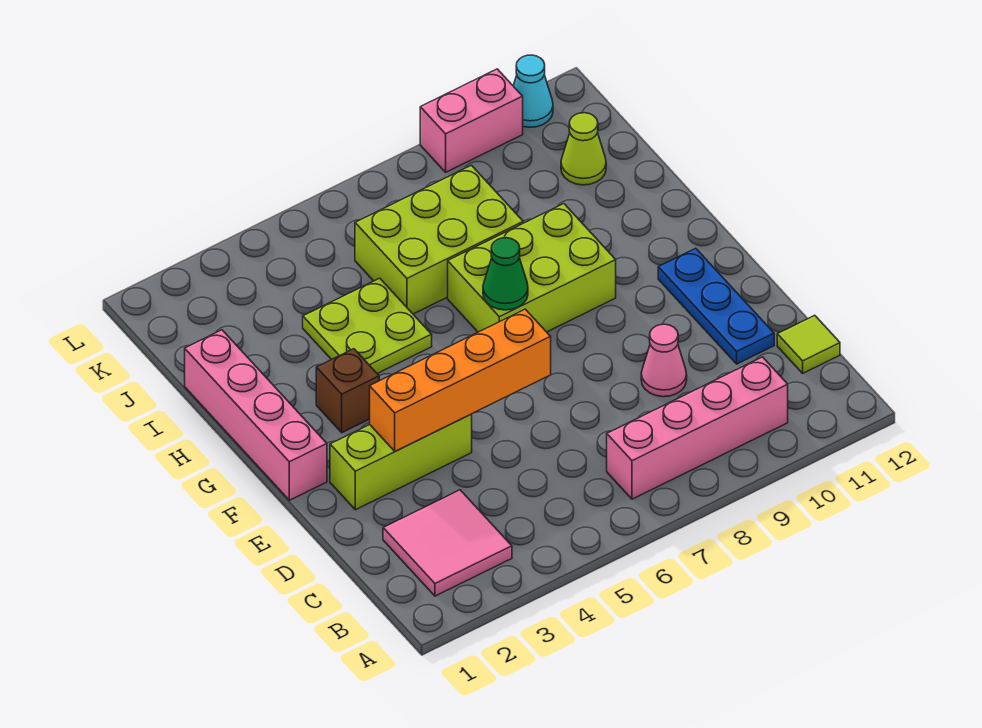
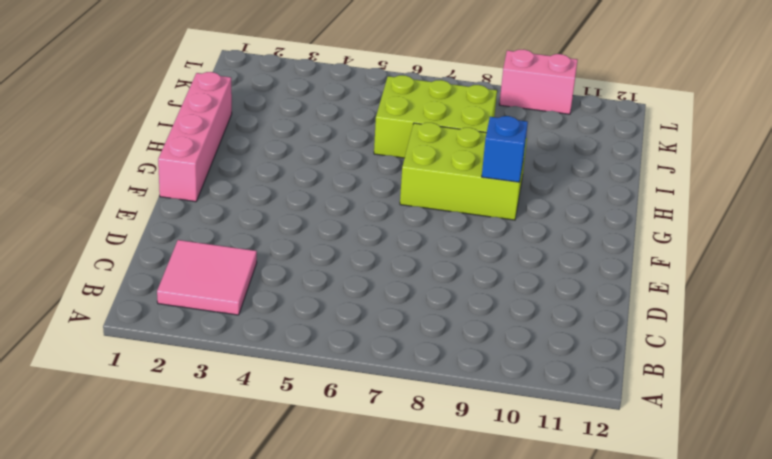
blue brick G9 level 2 -> none
none -> pink brick B7:B10 level 1
none -> lime tile C12 level 1
none -> pink cone D9 level 1

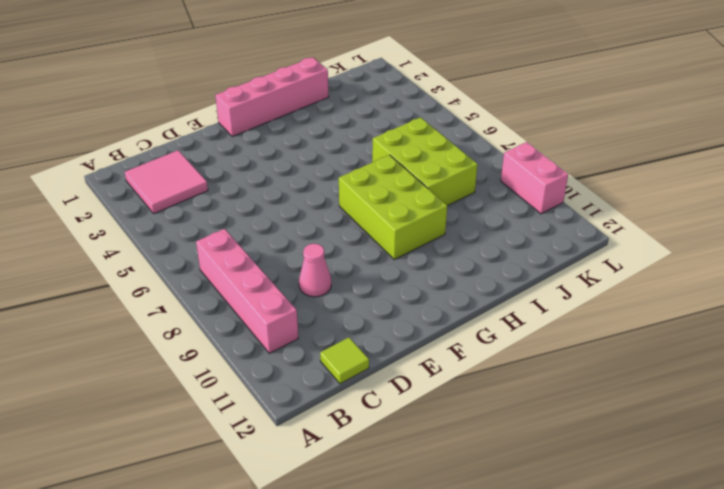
none -> blue plate D11:F11 level 1
none -> lime brick E2:E4 level 1
none -> brown brick G3 level 1

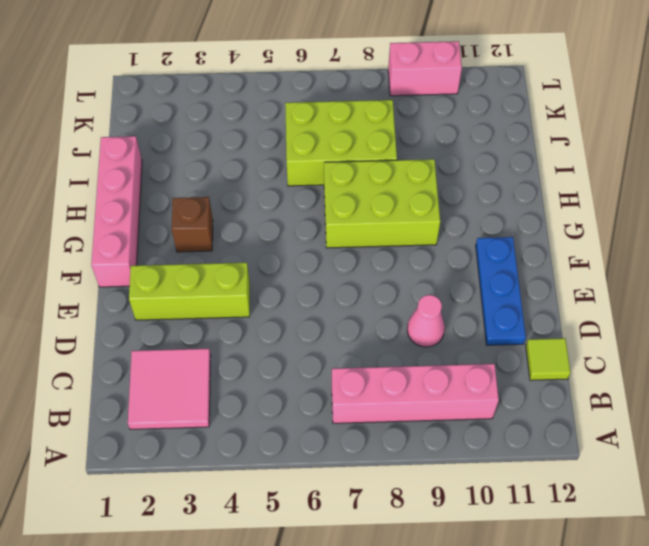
none -> lime plate H4:I5 level 1
none -> lime cone J11 level 1
none -> cyan cone L11 level 1

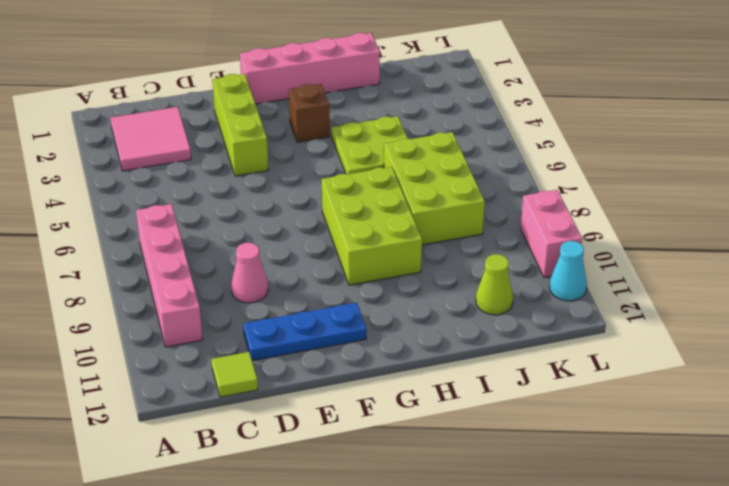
none -> orange brick E3:E6 level 2
none -> green cone G7 level 2

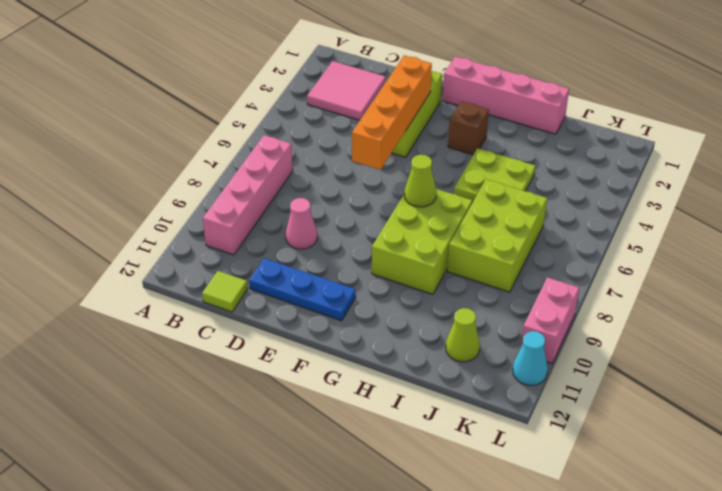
lime cone G7 level 2 -> green cone G7 level 2

